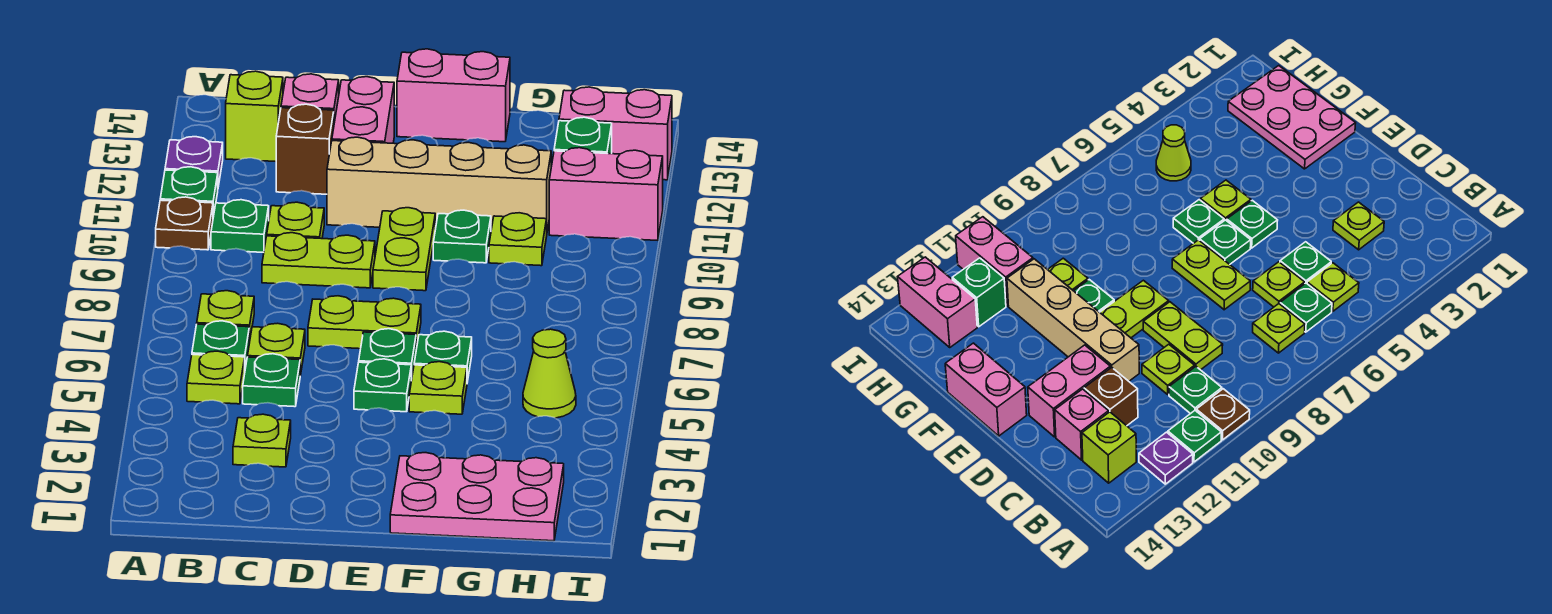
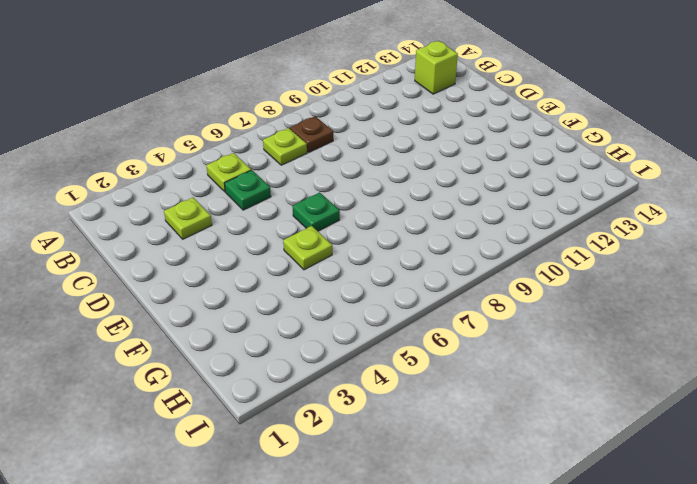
brown plate B8 level 1 -> brown plate A10 level 1
none -> green plate A11 level 1
none -> purple plate A12 level 1
none -> green plate B6 level 1
none -> green plate B10 level 1

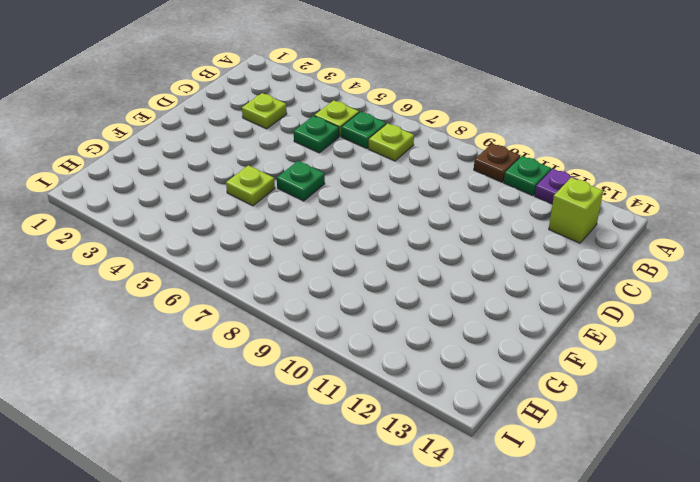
none -> green plate B10 level 1
none -> lime plate C6 level 1
none -> lime plate C9:D9 level 1
none -> lime plate C10 level 1

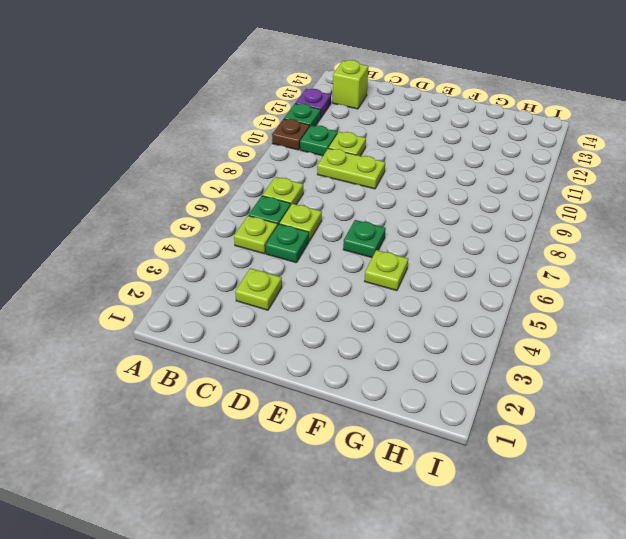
none -> brown brick C12 level 1
none -> pink brick C13 level 1
none -> lime plate D7:E7 level 1
none -> tan brick D11:G11 level 1

